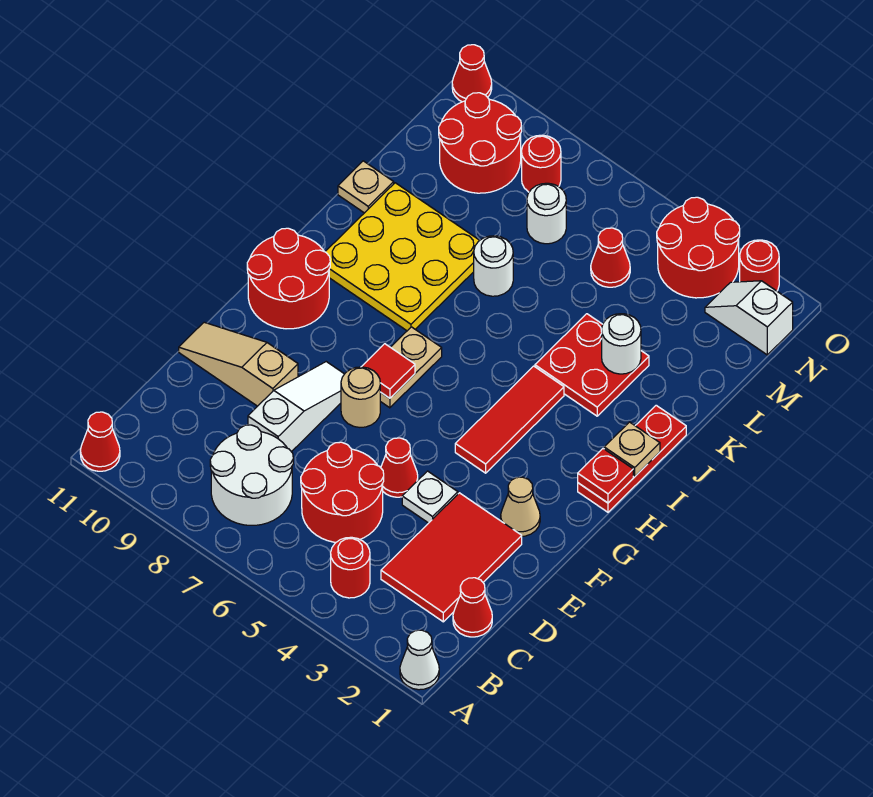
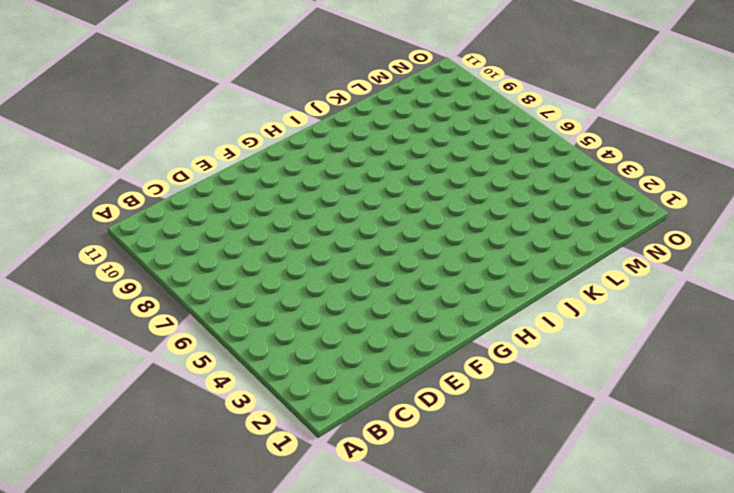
none -> white cone A1 level 1
none -> red cone A11 level 1
none -> red round brick B4 level 1
none -> white round brick B7:C8 level 1

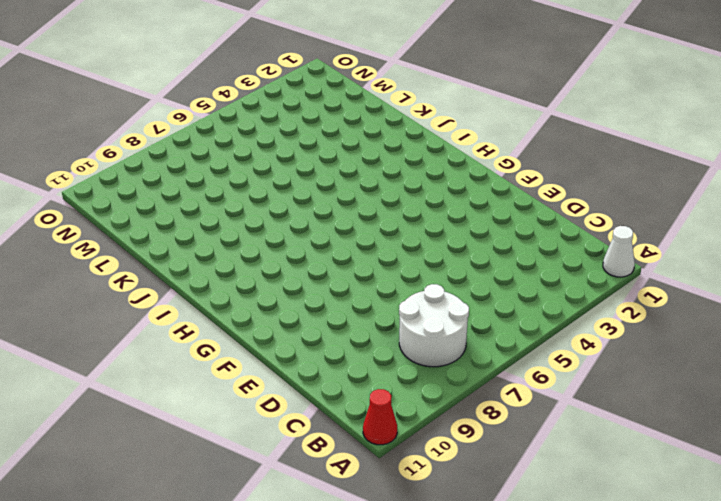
none -> red round brick B4 level 1
none -> red cone C1 level 1
none -> red tile C2:E3 level 1
none -> red round brick C5:D6 level 1

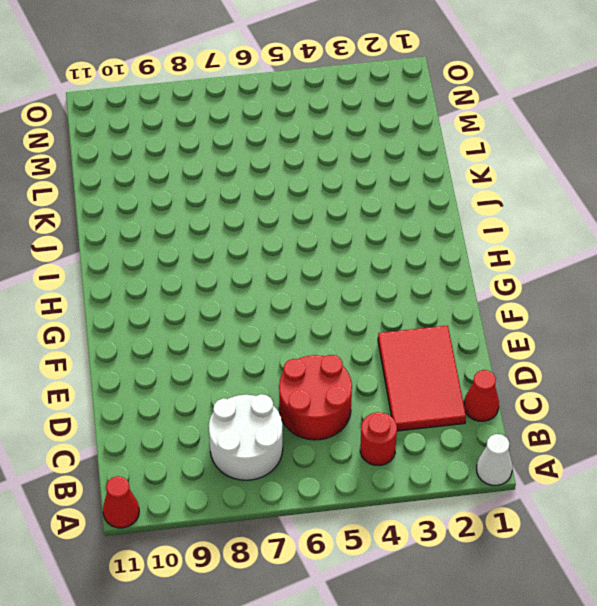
none -> white slope D8:F8 level 1 top D
none -> white plate E4 level 1
none -> red cone E5 level 1
none -> tan slope E9:E11 level 1 top 9

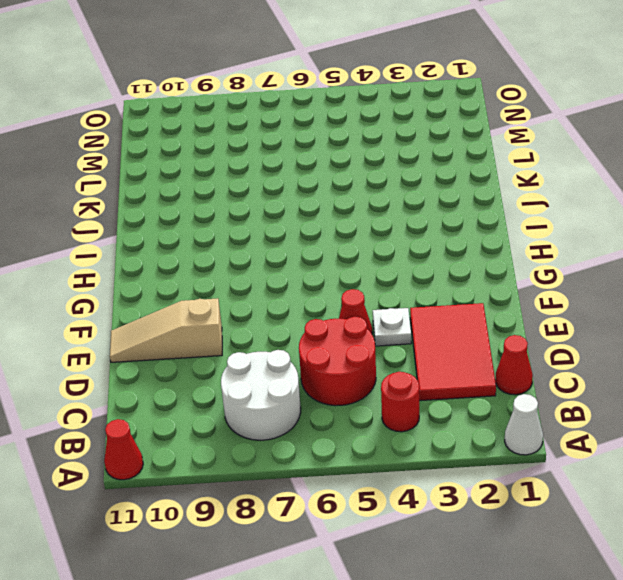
none -> white slope D8:F8 level 1 top D
none -> tan cone F2 level 1
none -> tan round brick F7 level 1
none -> red tile G4:I4 level 1

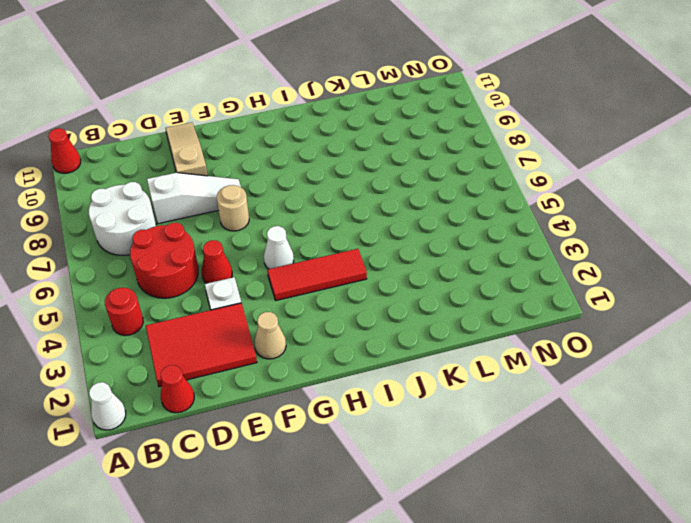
white cone G5 level 1 -> none
none -> tan plate G7:H7 level 1
none -> red round brick G10:H11 level 1
none -> red plate H1:J1 level 1
none -> yellow plate I8:K10 level 1

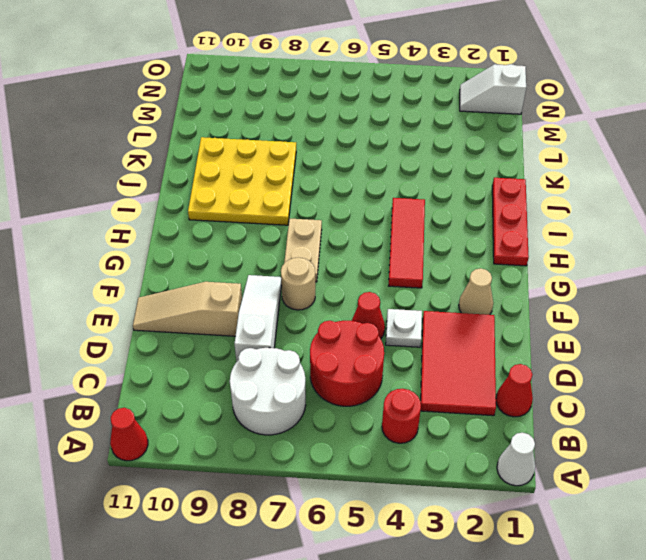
none -> red round brick G10:H11 level 1
none -> red plate J3:K4 level 1
none -> white round brick K7 level 1
none -> tan plate K11 level 1

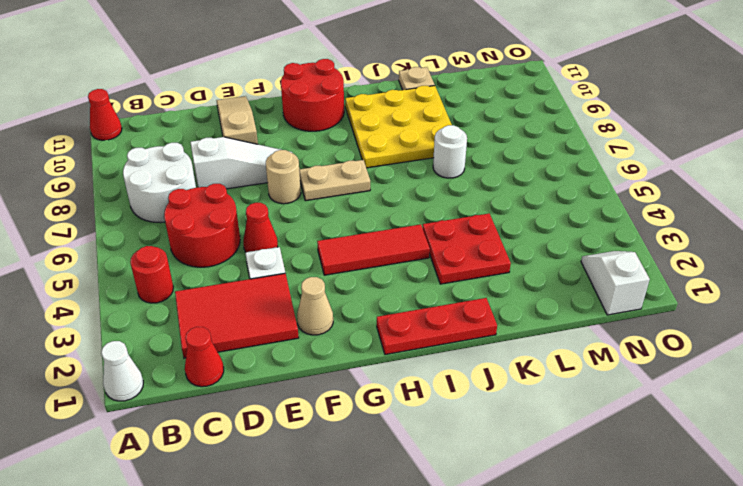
none -> red cone M5 level 1
none -> white round brick M7 level 1
none -> red round brick M9:N10 level 1
none -> red round brick N3:O4 level 1

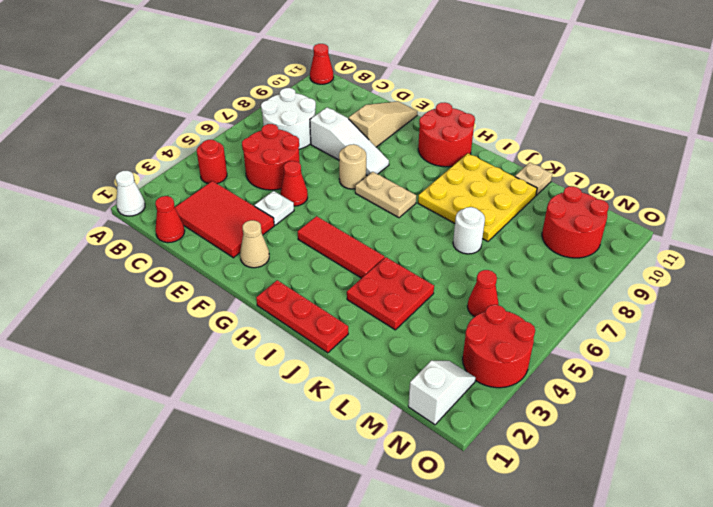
none -> white round brick M7 level 1
none -> red round brick N8 level 1
none -> red round brick O2 level 1
none -> red cone O11 level 1

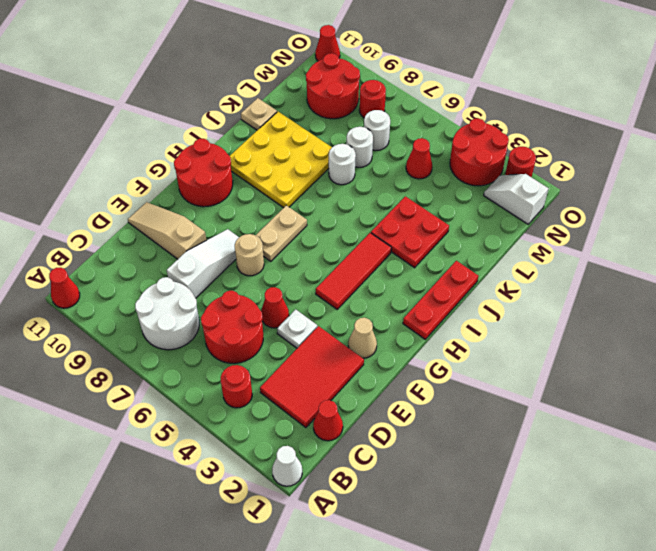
white round brick L7 level 1 -> white round brick K3 level 2
none -> red tile G7 level 2
none -> red plate H1 level 2
none -> tan plate I1 level 2

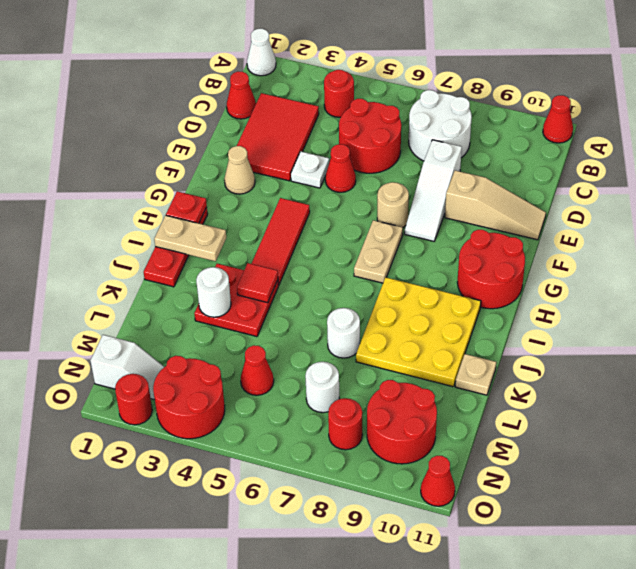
tan plate I1:I2 level 2 -> tan plate I1 level 2
red tile J4 level 2 -> red tile G7 level 2

